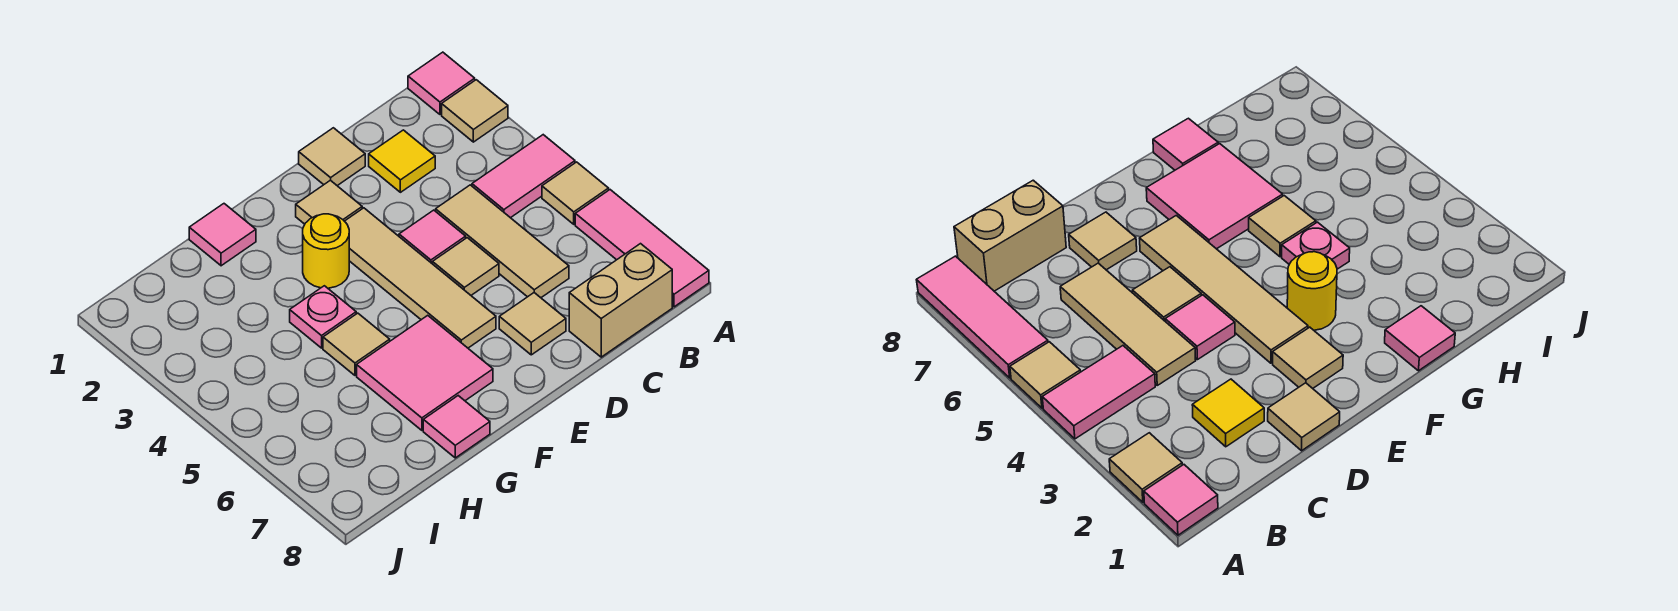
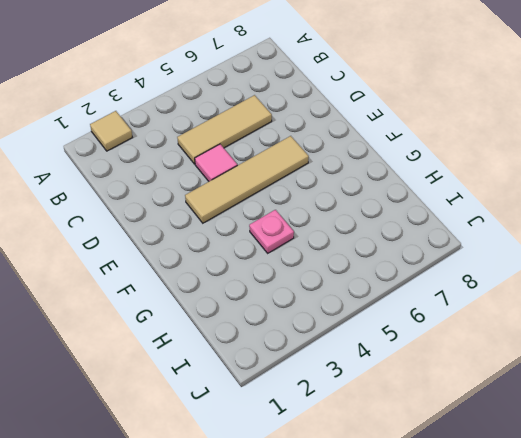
none -> pink tile A1 level 1
none -> pink tile A4:B4 level 1
none -> tan tile A5 level 1

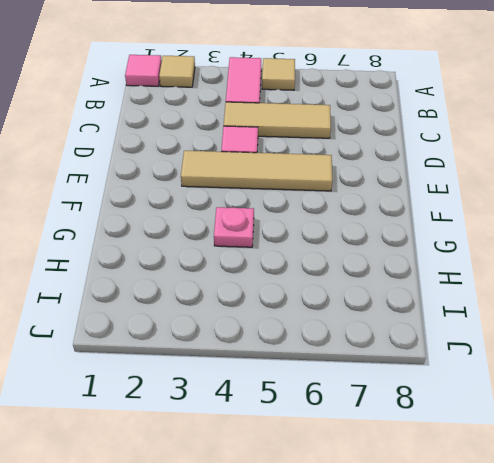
none -> pink tile A6:A8 level 1
none -> tan brick B8:C8 level 1
none -> yellow tile C2 level 1

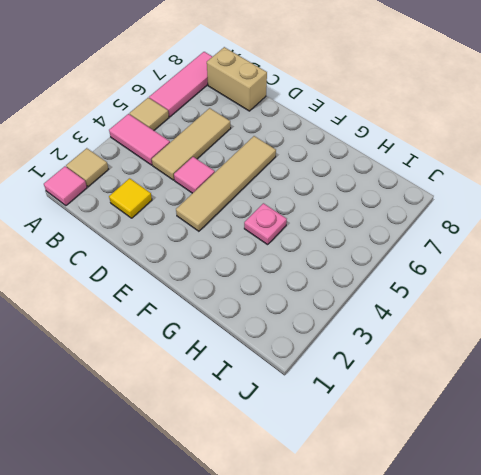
none -> tan tile D1 level 1
none -> tan tile D5 level 1
none -> tan tile D7 level 1

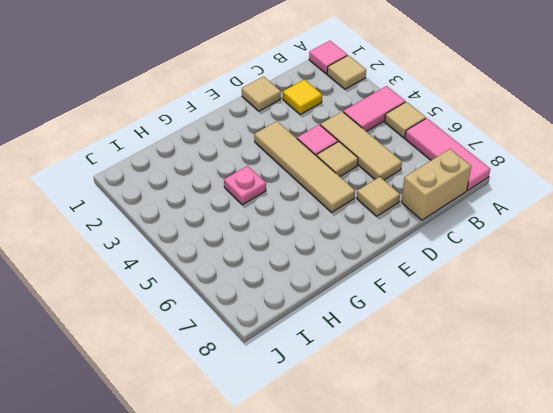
none -> tan tile E2 level 1
none -> yellow round brick F3 level 1
none -> pink tile F6:G7 level 1

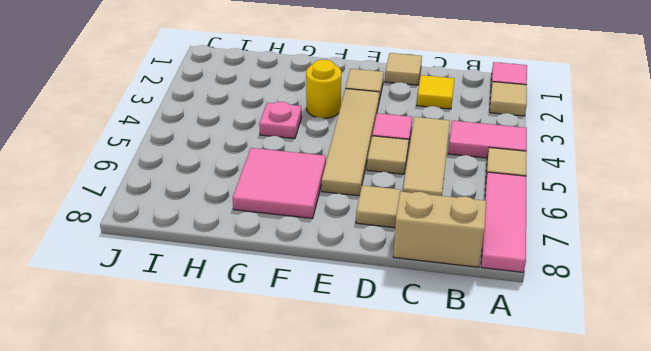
none -> pink tile G1 level 1
none -> tan tile G5 level 1
none -> pink tile G8 level 1

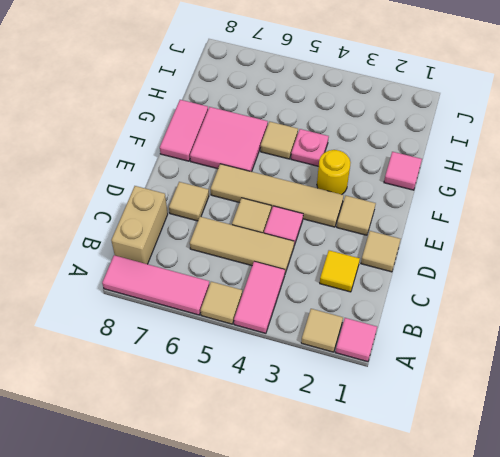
pink tile F8:G8 level 1 -> pink tile G8 level 1

